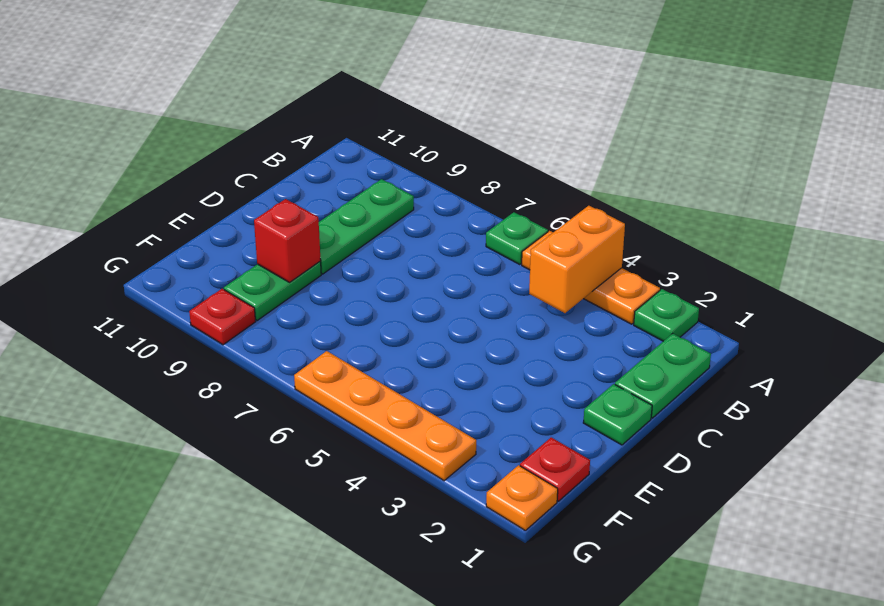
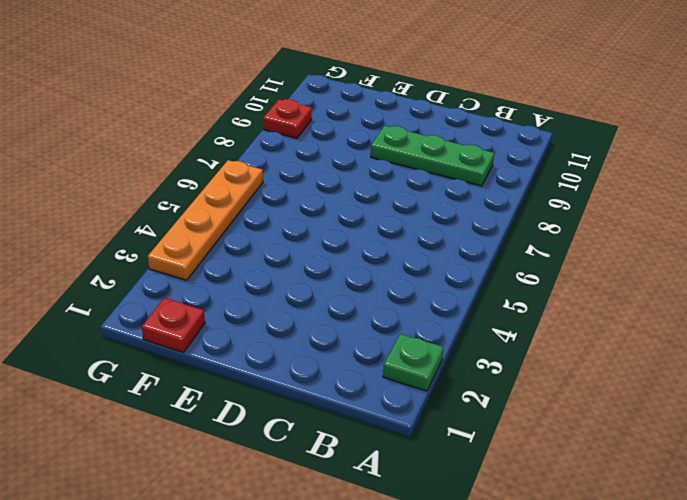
none -> orange plate A3:A5 level 1
none -> green plate A6 level 1
none -> green plate B1:C1 level 1

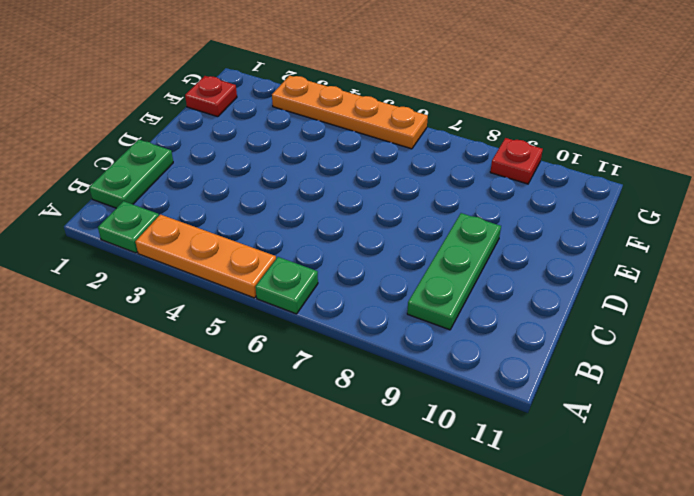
none -> green plate D1 level 1
none -> green plate E9:F9 level 1
none -> orange plate G1 level 1

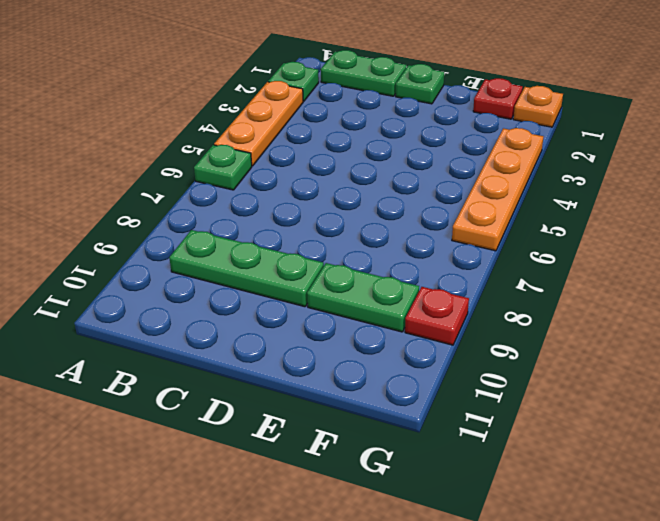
none -> orange brick A4:B4 level 2
none -> red brick E9 level 2

